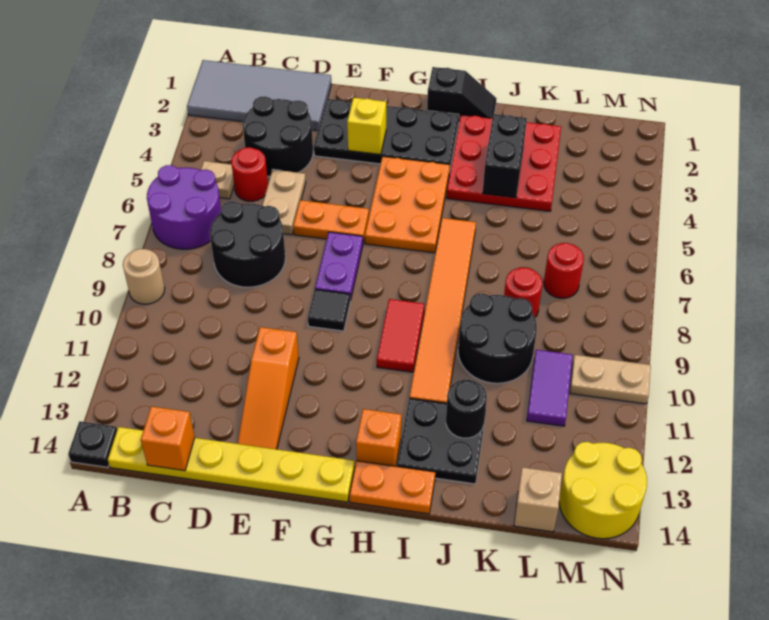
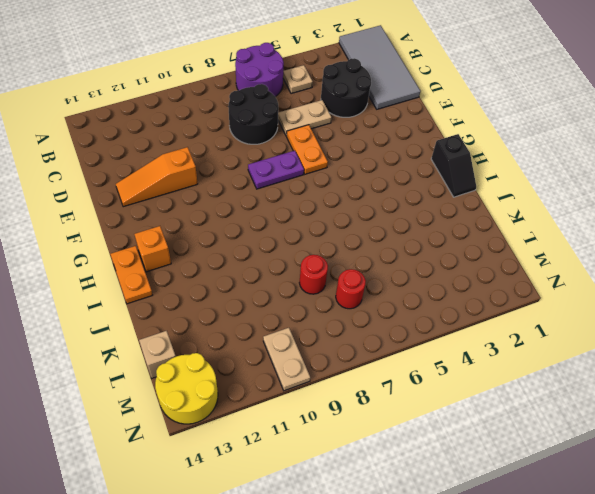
none -> tan round brick A9 level 1
none -> black plate A14 level 1
none -> yellow plate B14:G14 level 1
none -> red round brick C5 level 1

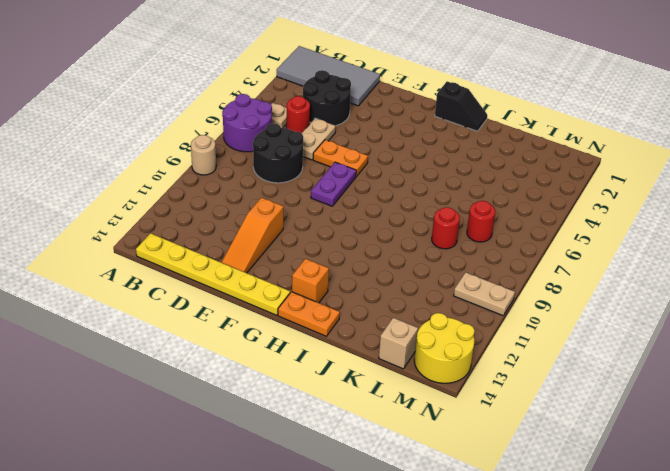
none -> black plate A14 level 1
none -> black plate E2:H3 level 1
none -> black tile F9 level 1
none -> orange plate G4:H6 level 1

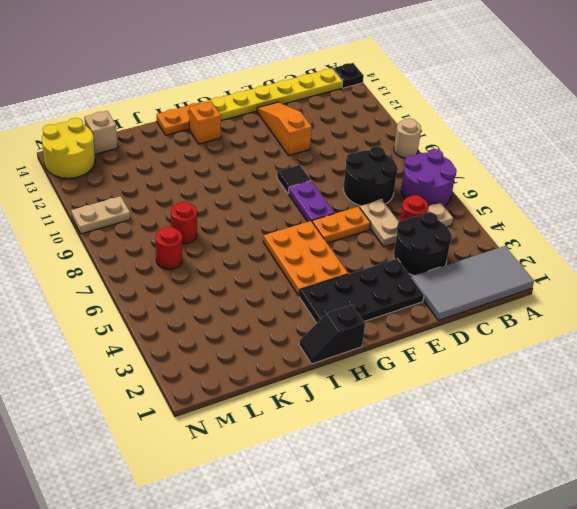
none -> red tile H9:H10 level 1
none -> red plate I2:K4 level 1
none -> orange tile I6:I11 level 1
none -> black plate I12:J13 level 1

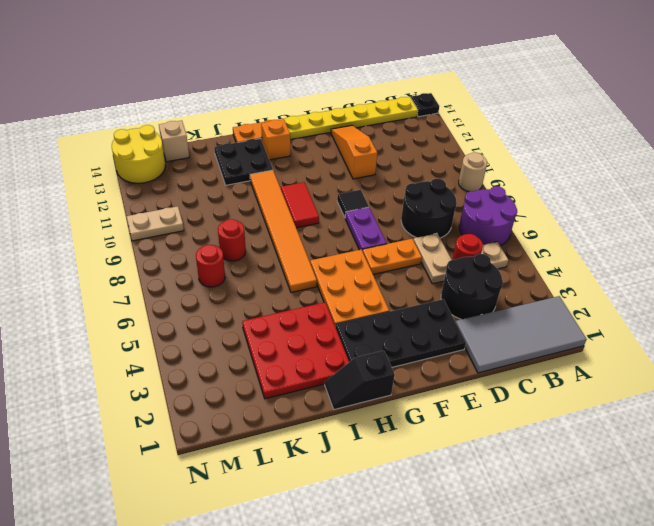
none -> black round brick J9:K10 level 1
none -> purple tile L10:L11 level 1
none -> orange brick C14 level 2
none -> yellow brick F3 level 2

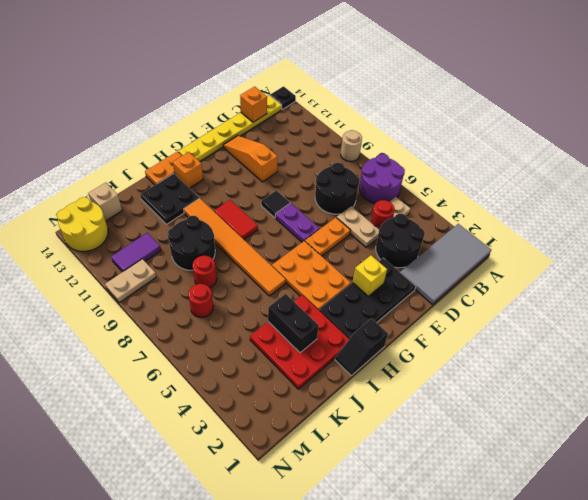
purple tile L11:M11 level 1 -> purple tile L10:L11 level 1
none -> black round brick J12 level 2

